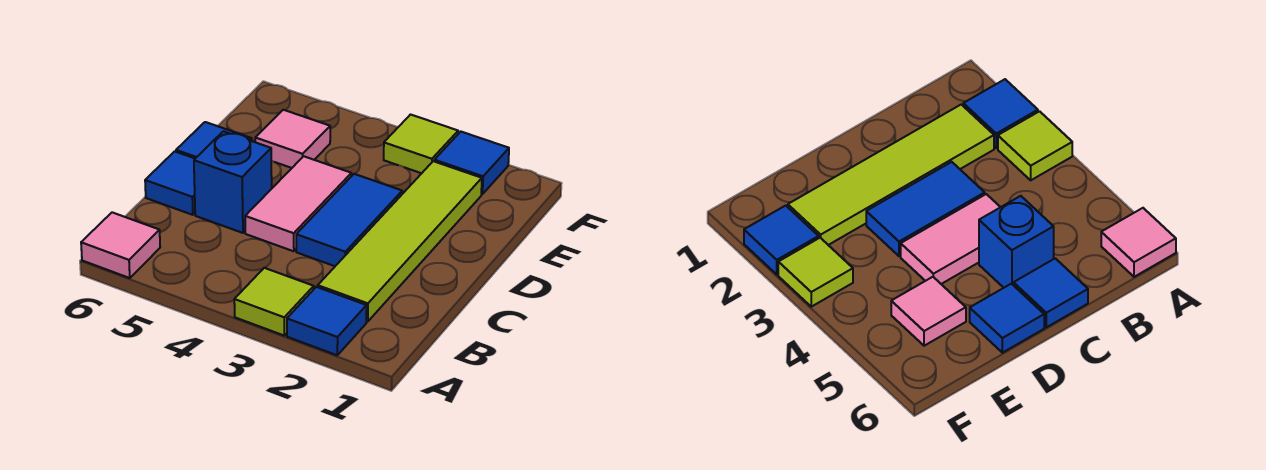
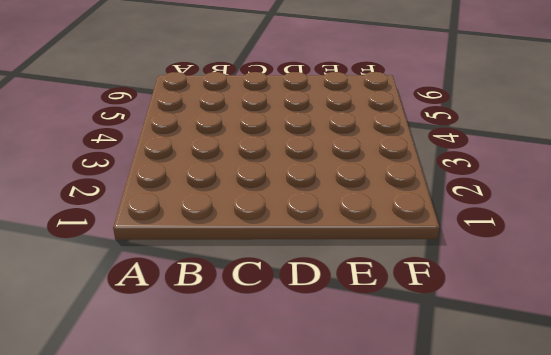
none -> blue tile A2 level 1
none -> lime tile A3 level 1
none -> pink tile A6 level 1

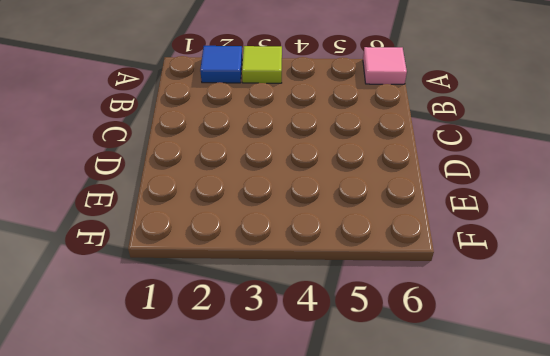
none -> lime tile B2:E2 level 1
none -> blue tile C3:D3 level 1
none -> pink tile C4:D4 level 1

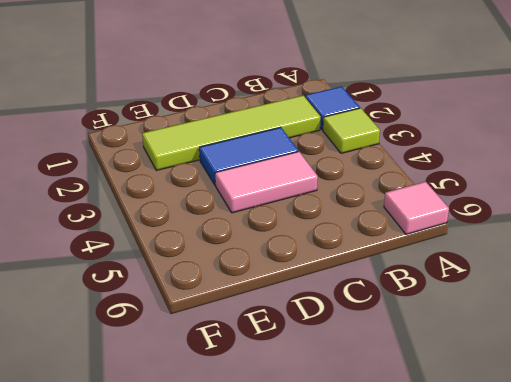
none -> blue brick C5 level 1
none -> blue tile C6 level 1
none -> blue tile D6 level 1

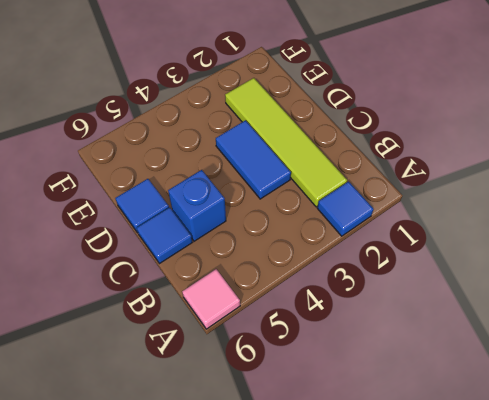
none -> lime tile A3 level 1
none -> pink tile C4:D4 level 1
none -> pink tile E5 level 1

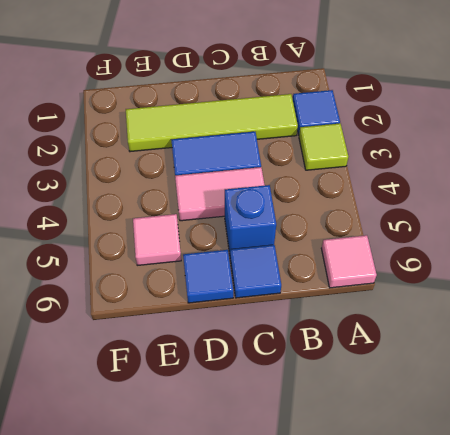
none -> blue tile F2 level 1
none -> lime tile F3 level 1

